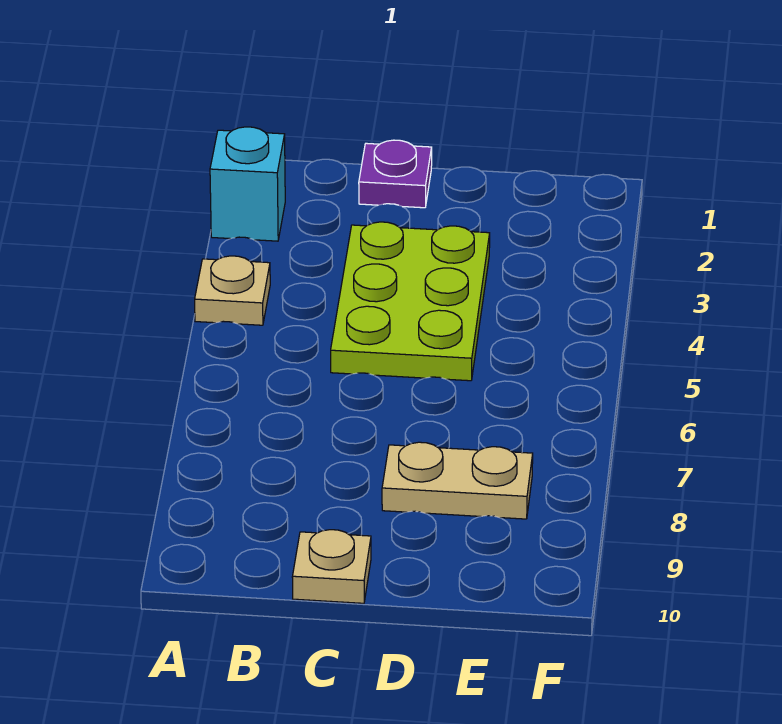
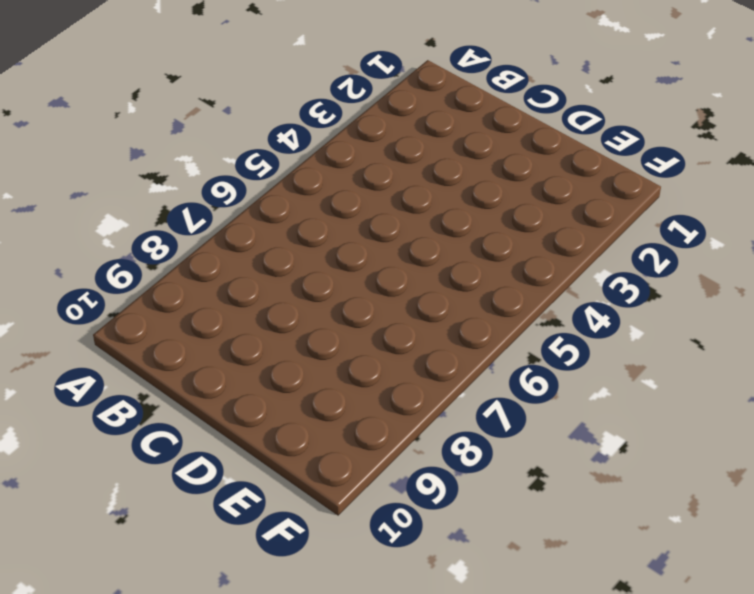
none -> cyan brick A2 level 1
none -> tan plate A4 level 1

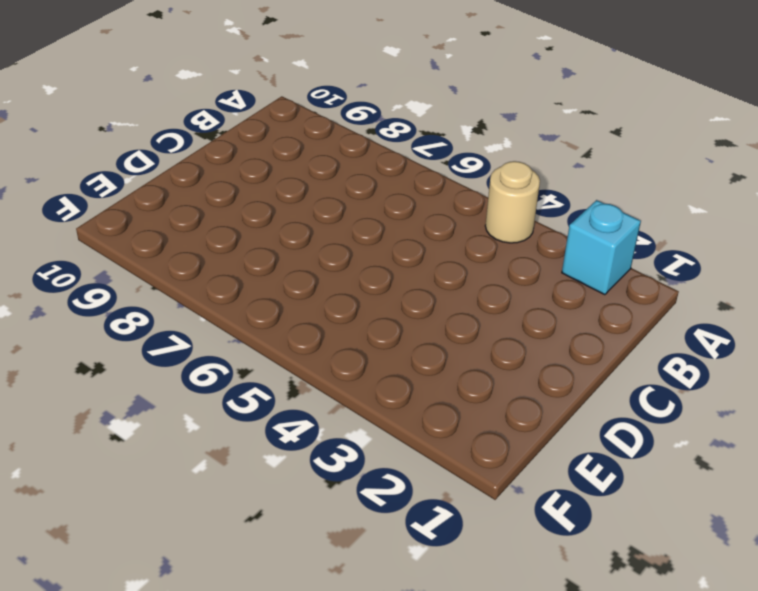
tan round brick A4 level 1 -> tan plate A4 level 1
none -> purple plate C1 level 1
none -> lime plate C3:D5 level 1

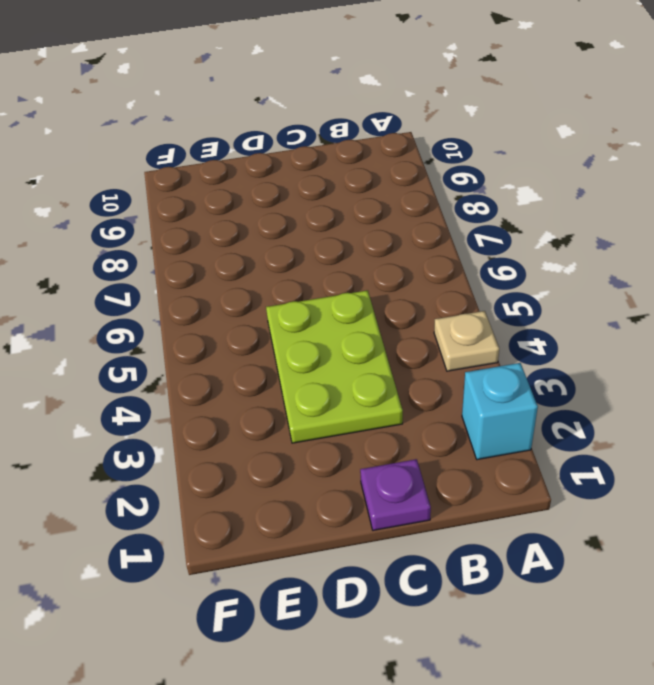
none -> tan plate C10 level 1
none -> tan plate D8:E8 level 1

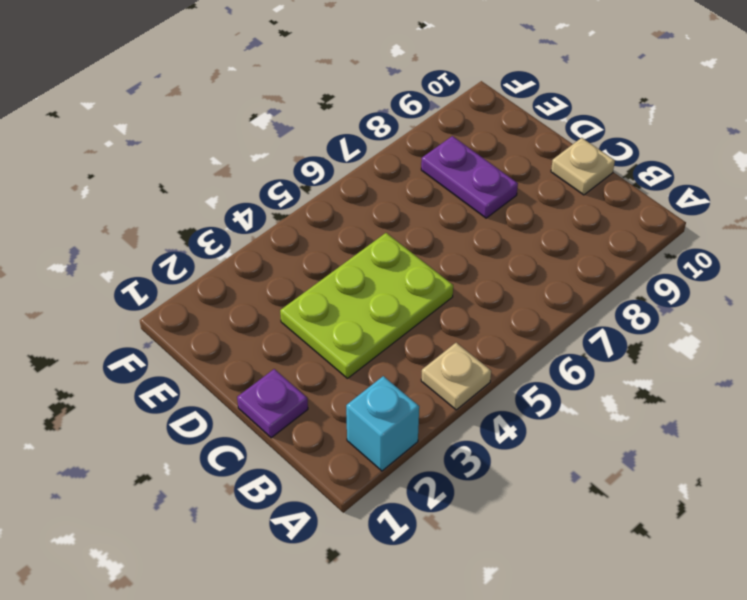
purple plate D8:E8 level 1 -> tan plate D8:E8 level 1

